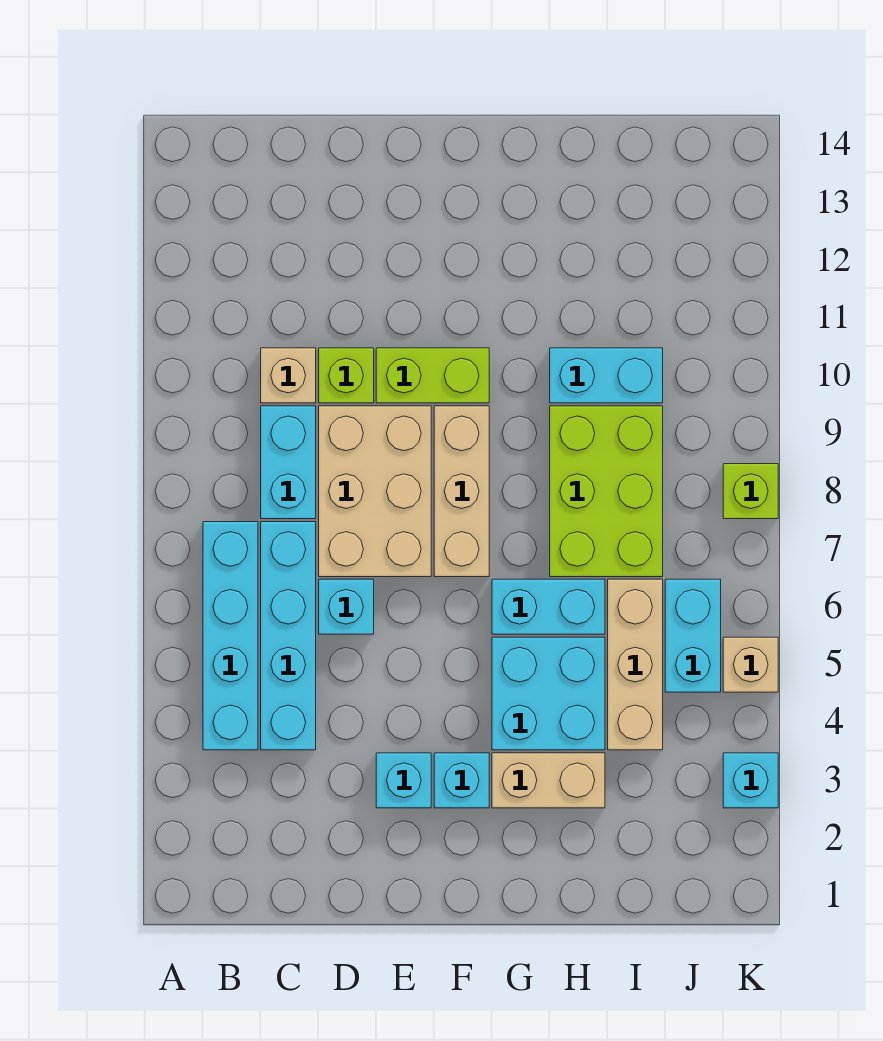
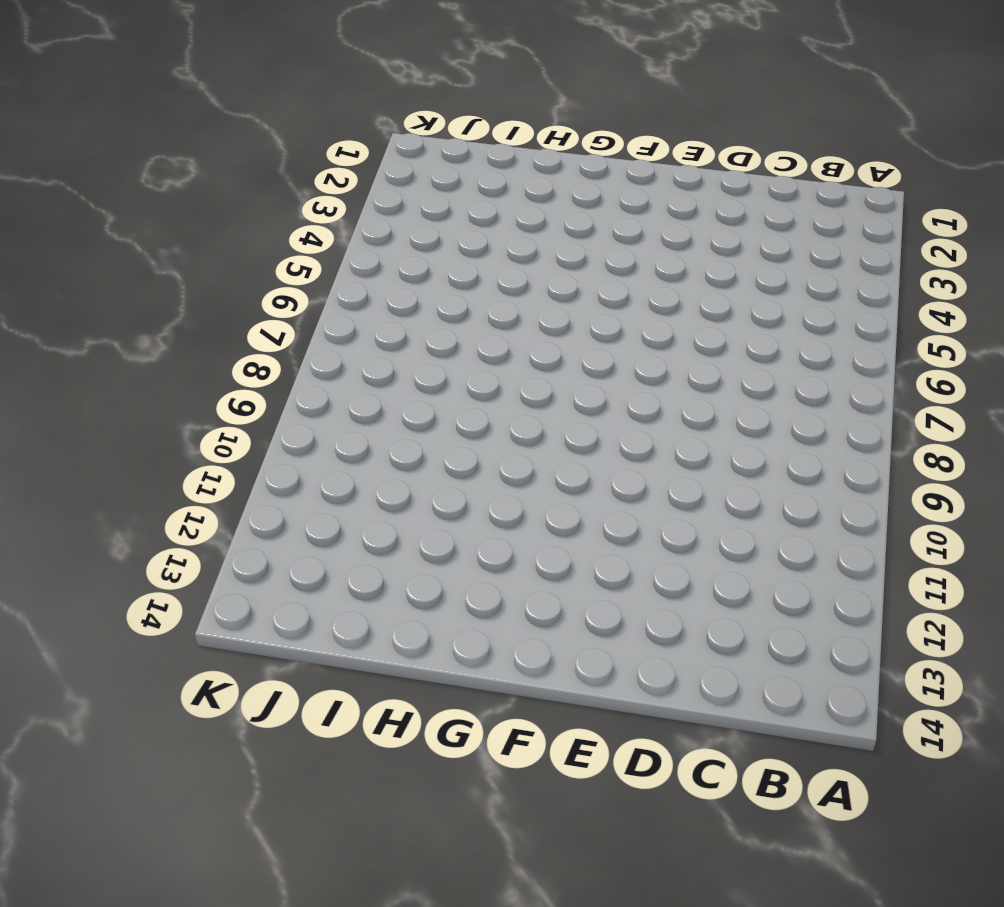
none -> cyan brick B4:B7 level 1
none -> cyan brick C4:C7 level 1
none -> cyan brick C8:C9 level 1

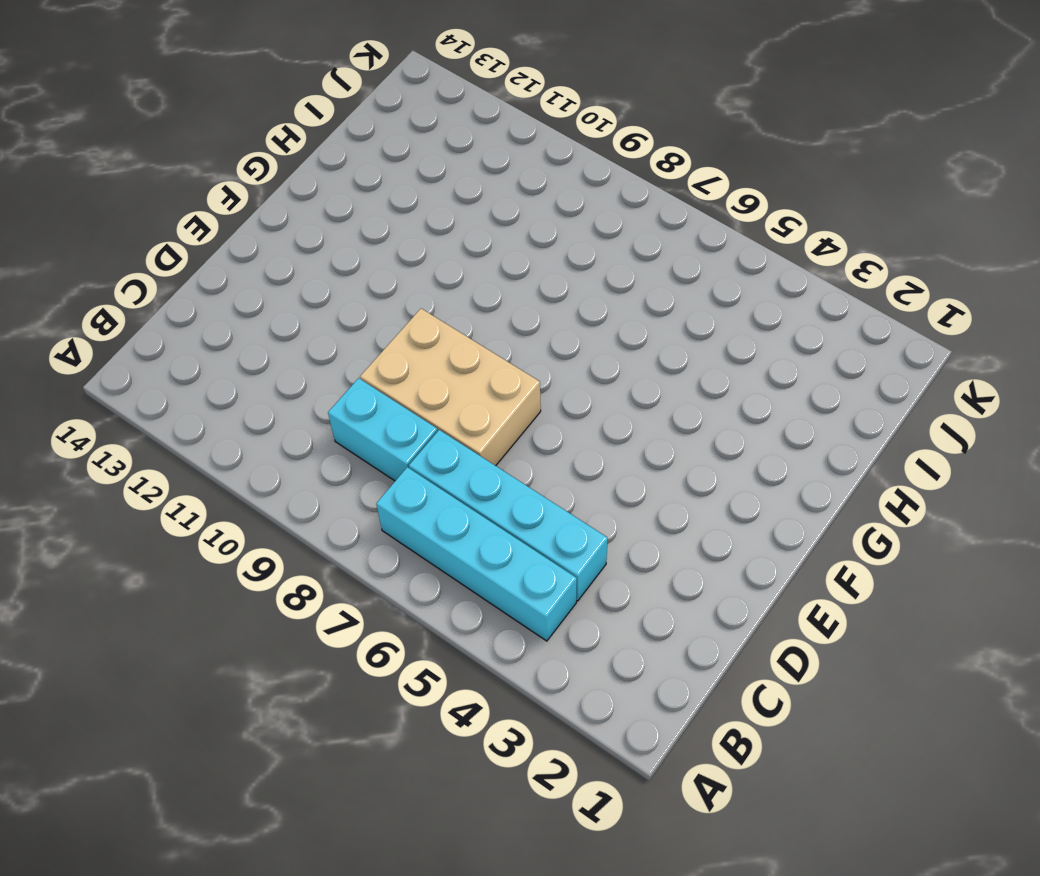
none -> tan brick C10 level 1
none -> cyan brick D6 level 1
none -> lime brick D10 level 1

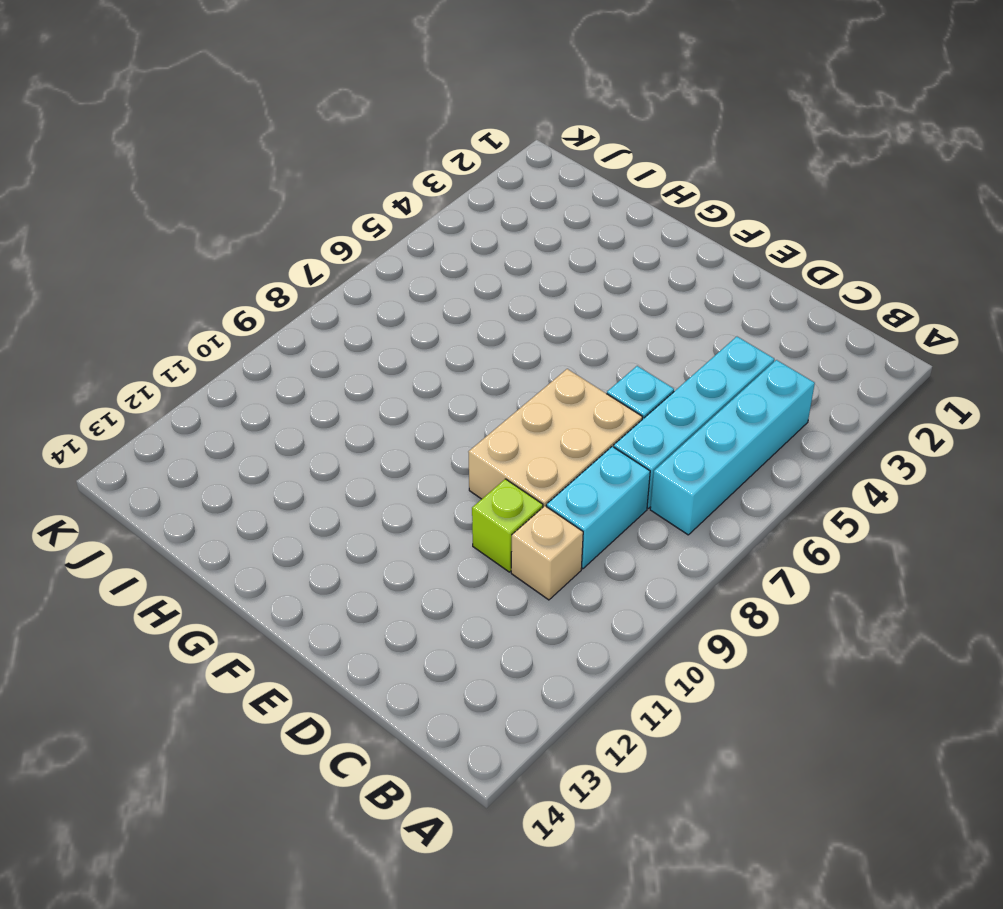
none -> cyan brick E3 level 1
none -> lime brick E10:F10 level 1
none -> cyan brick F3 level 1

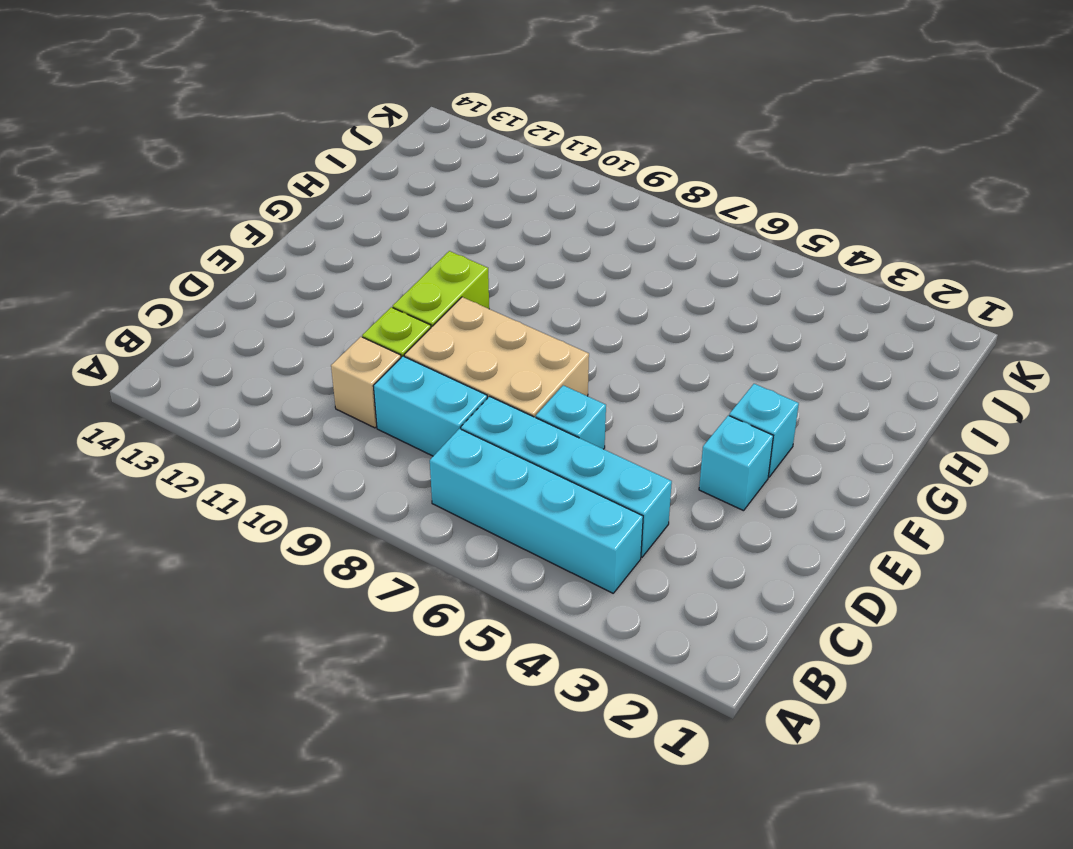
none -> tan brick F7:F9 level 1
none -> tan brick G3:H3 level 1
none -> cyan brick G4:H5 level 1

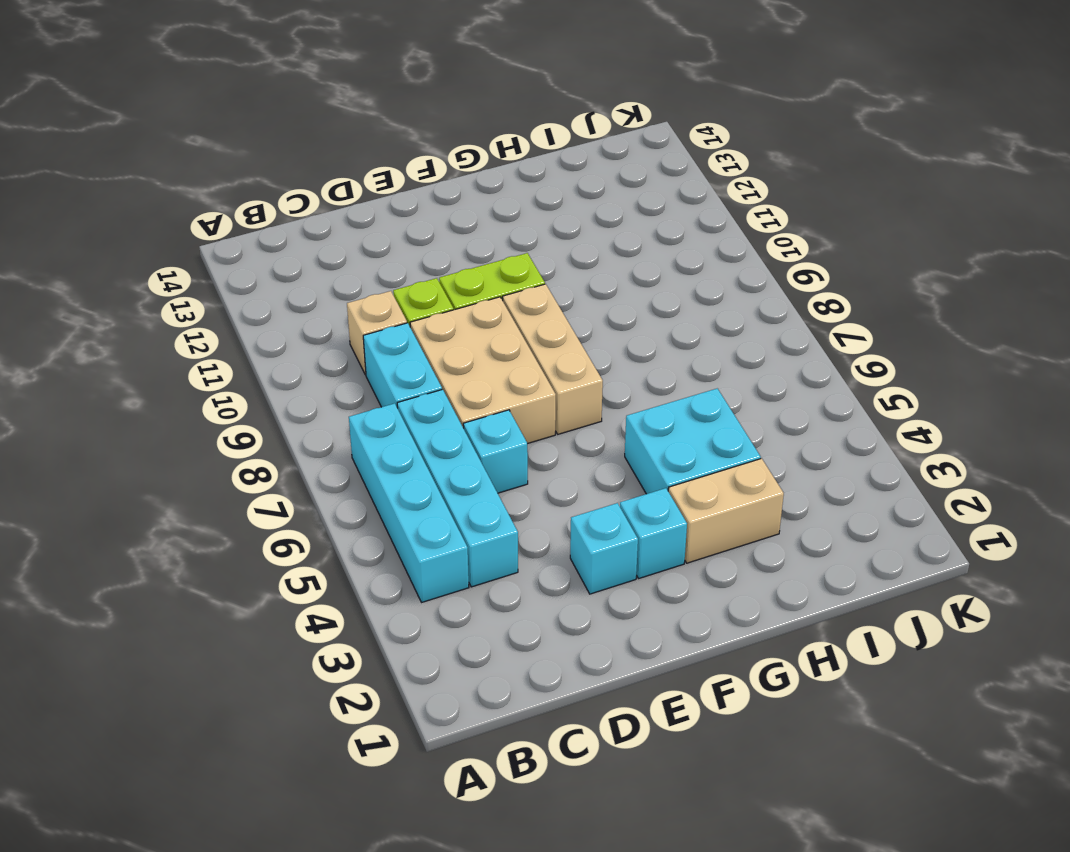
none -> cyan brick G6:H6 level 1
none -> lime brick H7:I9 level 1
none -> cyan brick H10:I10 level 1

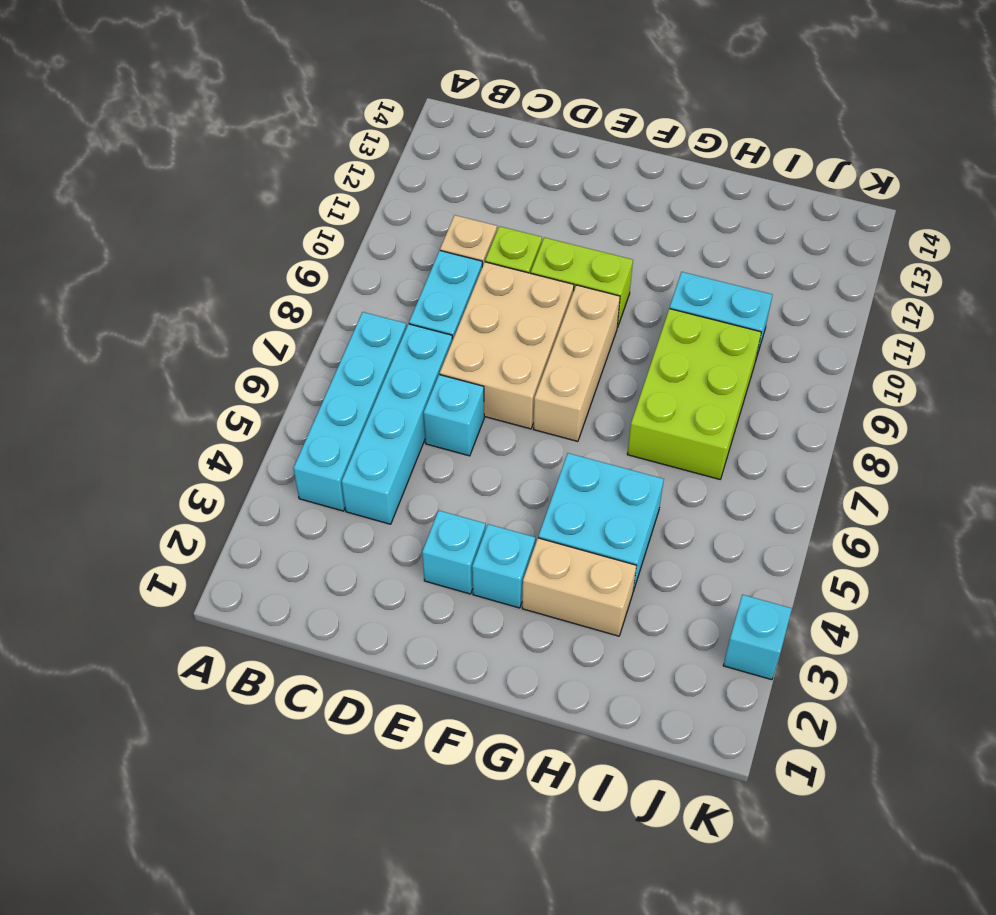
none -> cyan brick G6:H6 level 1
none -> tan brick I4:I6 level 1
none -> cyan brick J5:J6 level 1

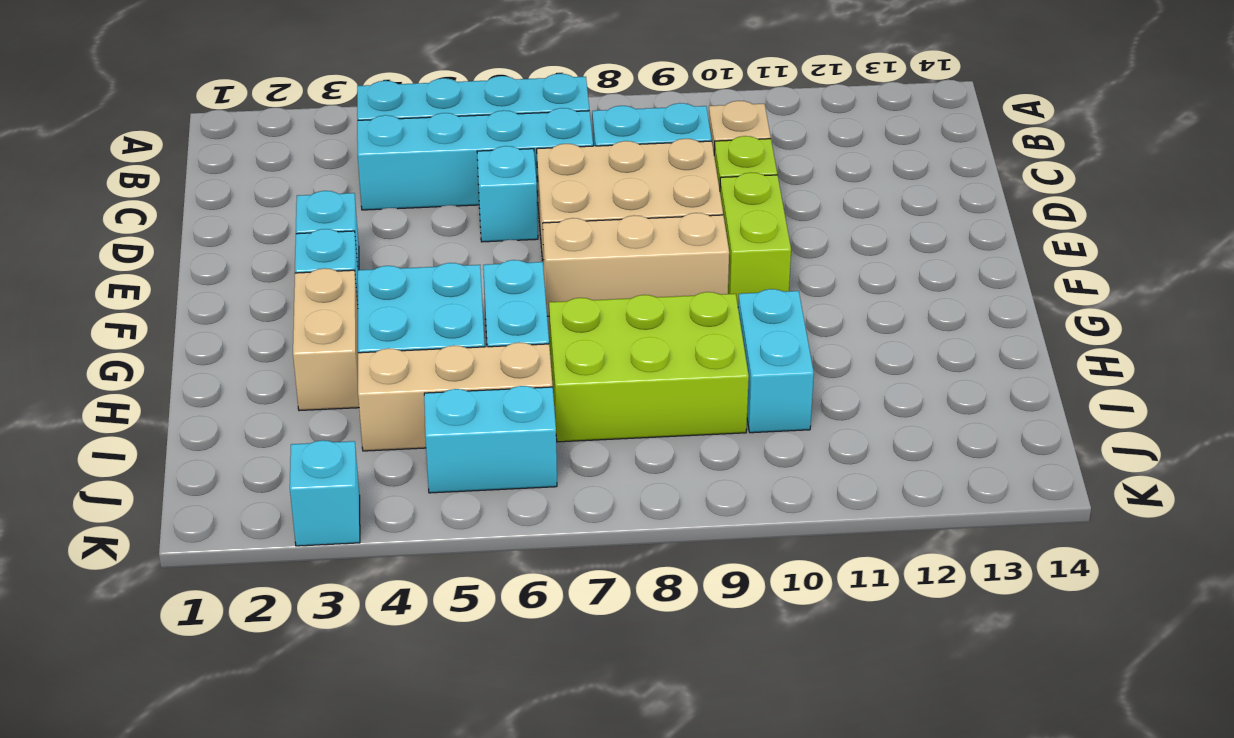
none -> tan brick K5 level 1
none -> lime brick K8 level 1

